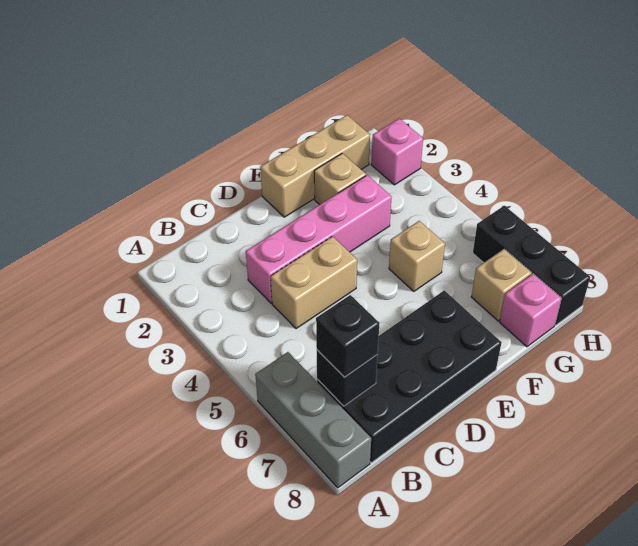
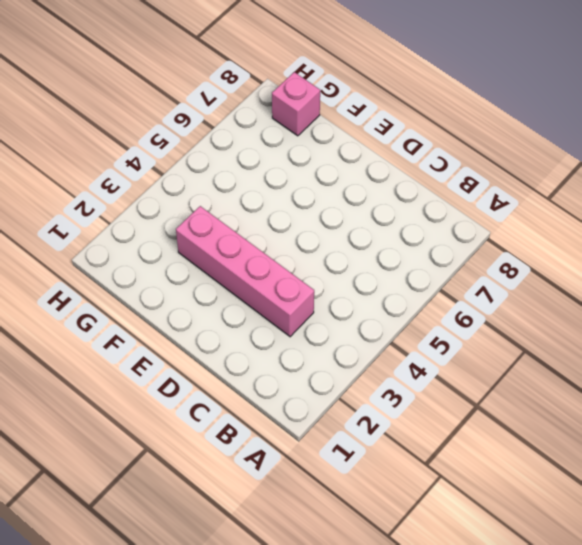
none -> grey brick A6:A8 level 1
none -> black brick B7:E8 level 1
none -> tan brick C4:D4 level 1

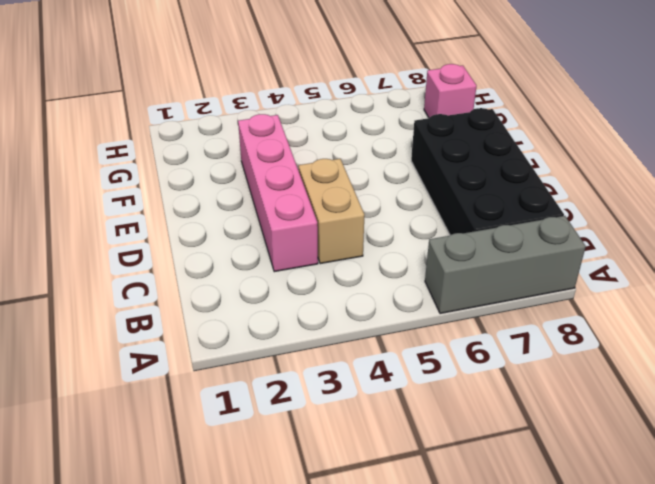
none -> tan brick E1:G1 level 1
none -> tan brick F2 level 1
none -> tan brick F5 level 1

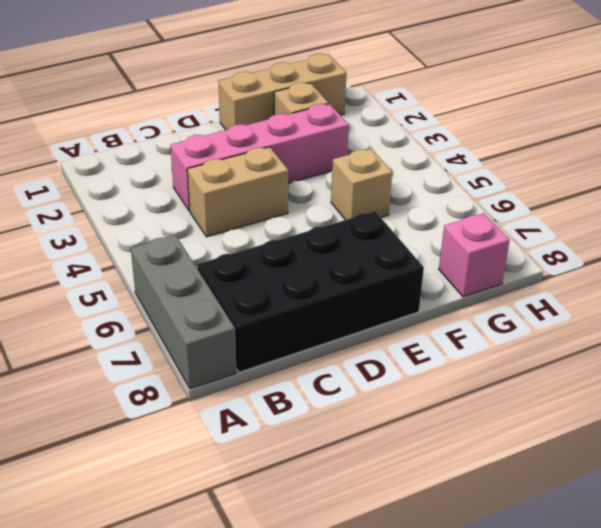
none -> tan brick G7 level 1
none -> pink brick H2 level 1
none -> black brick H6:H8 level 1

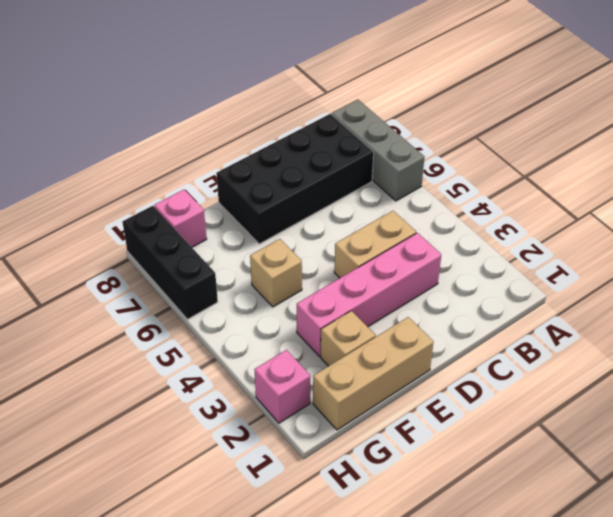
none -> tan brick G7 level 1
none -> black brick B7 level 2
none -> black brick B7 level 3

